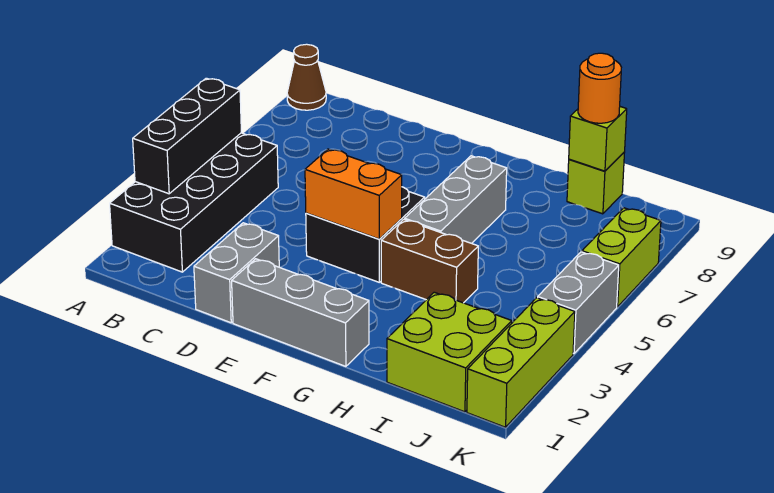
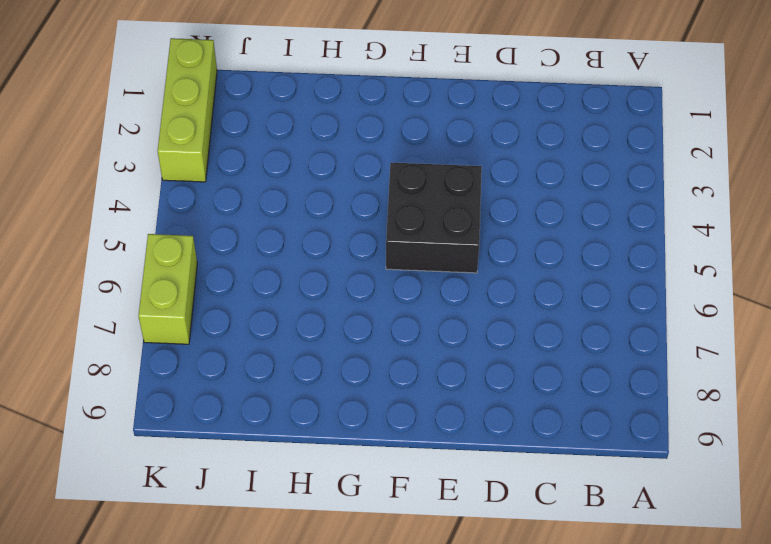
none -> black brick A2:B5 level 1
none -> brown cone A9 level 1
none -> grey brick D1:D2 level 1

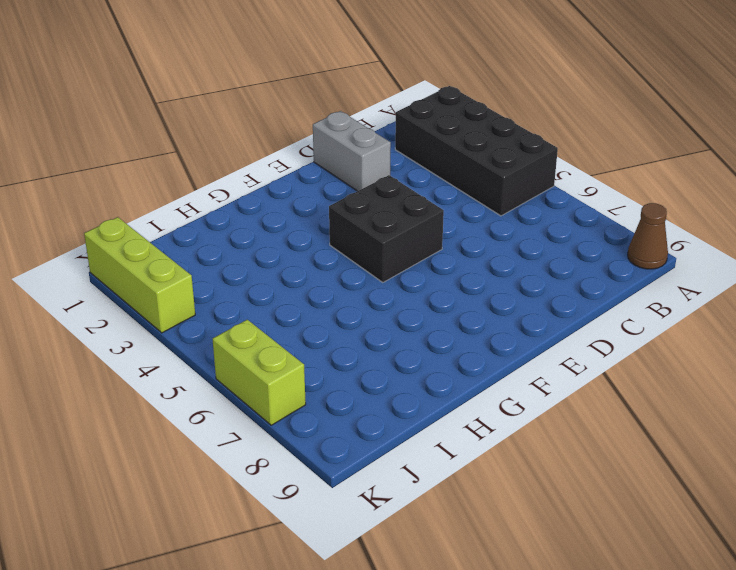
none -> grey brick E1:G1 level 1
none -> brown brick G4:H4 level 1
none -> grey brick G5:G7 level 1

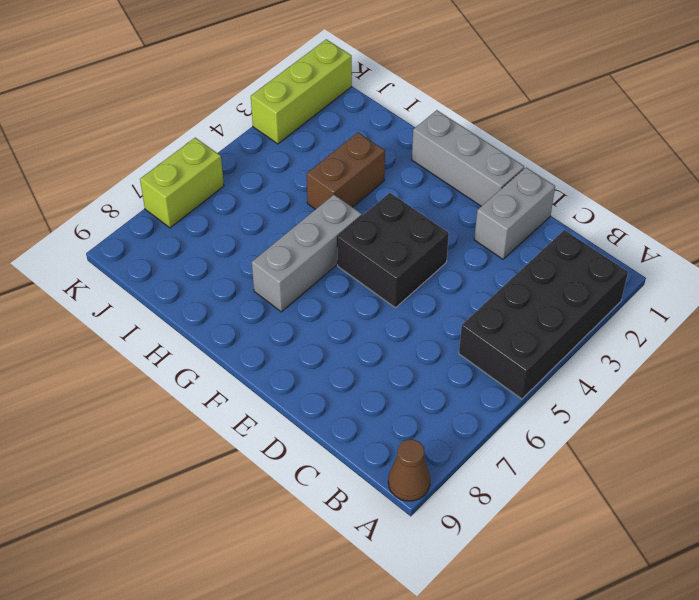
brown brick H3:H4 level 1 -> brown brick G4:H4 level 1
none -> lime brick I1:J2 level 1
none -> lime brick I9 level 1
none -> grey brick K4:K5 level 1

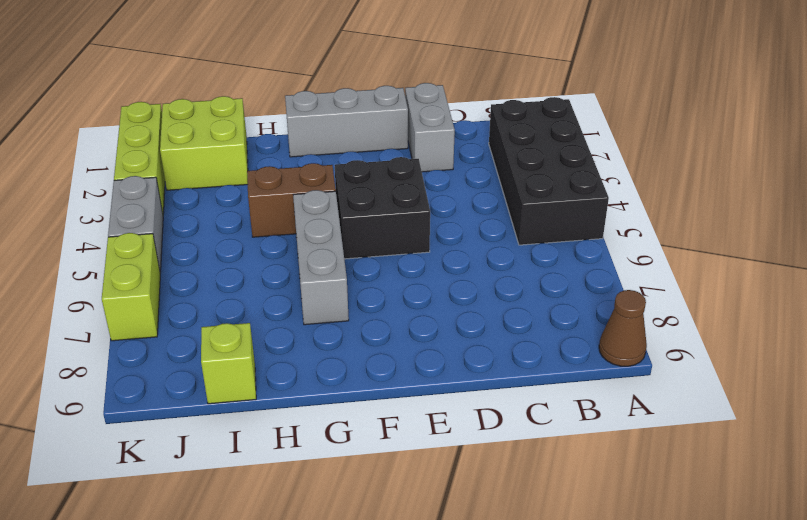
none -> black brick A3:A5 level 2
none -> orange brick E4:F4 level 2
none -> lime brick I9 level 2

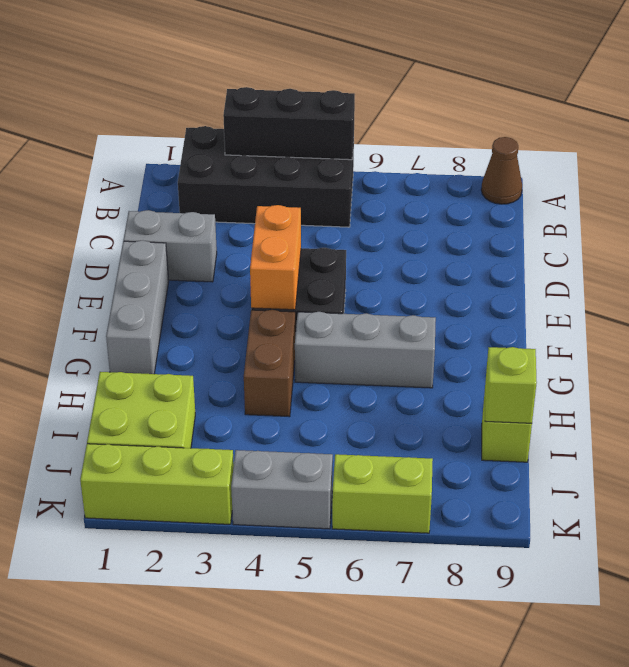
none -> orange round brick I9 level 3

